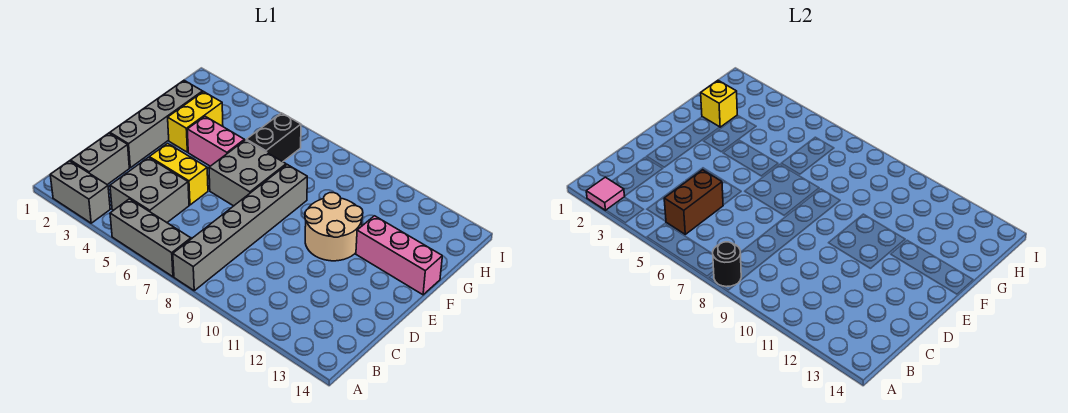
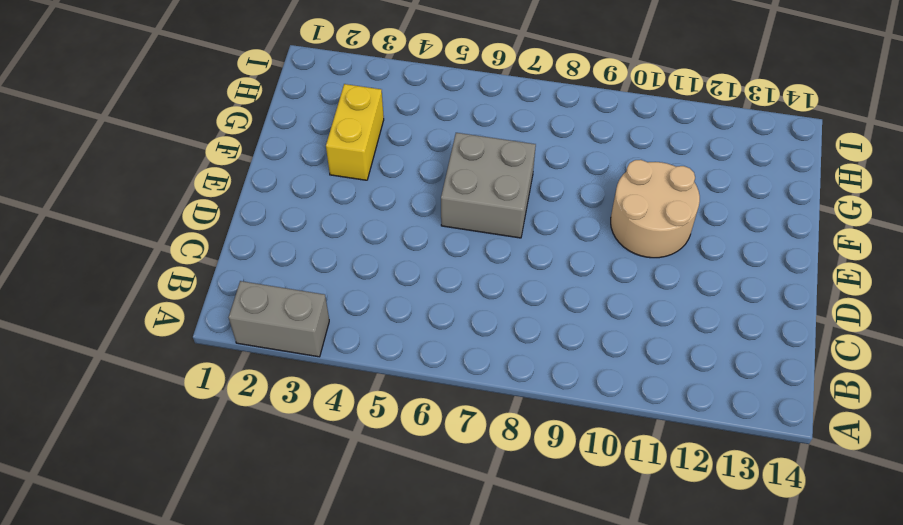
none -> grey brick A5:A7 level 1
none -> grey brick A8:F8 level 1
none -> grey brick B2:C2 level 1

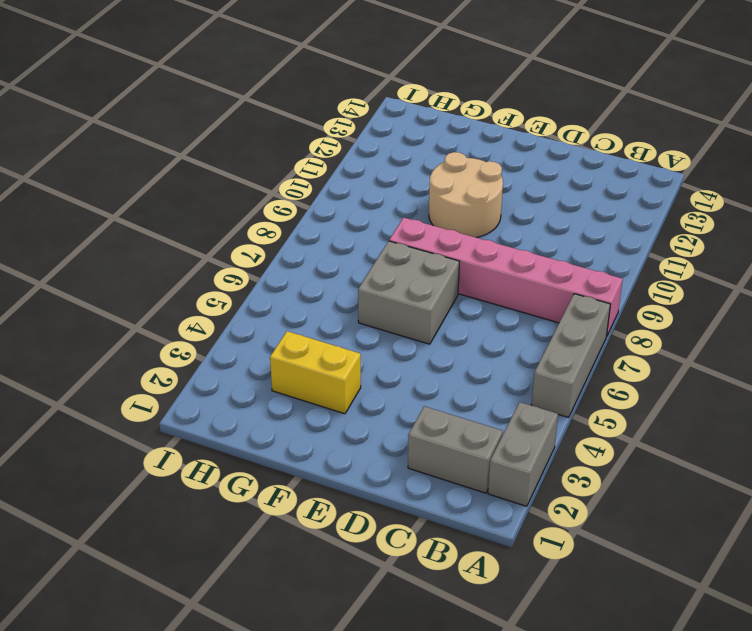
pink brick A8:F8 level 1 -> grey brick A8:F8 level 1
none -> grey brick B4:C5 level 1
none -> grey brick D2:G2 level 1
none -> yellow brick D4:D5 level 1

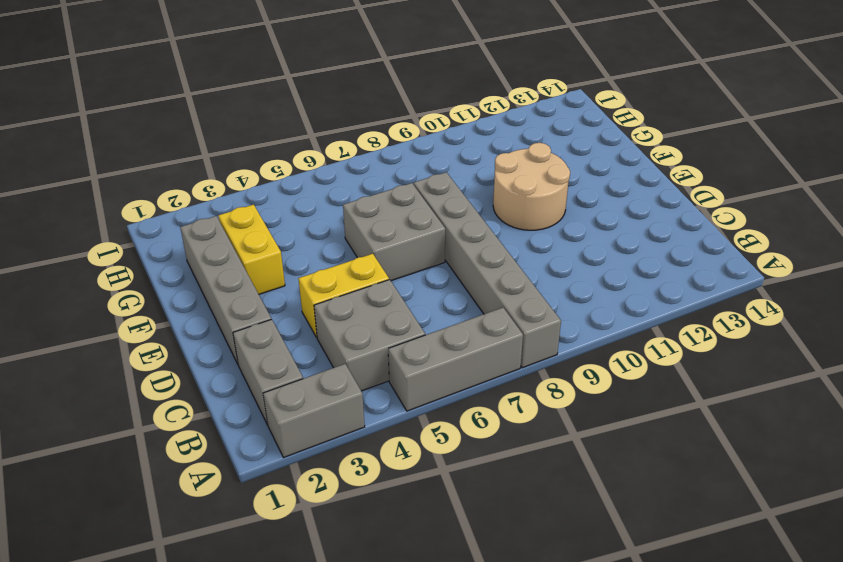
none -> pink brick F4:F5 level 1
none -> pink brick F12:F14 level 1
none -> black brick G6:H6 level 1

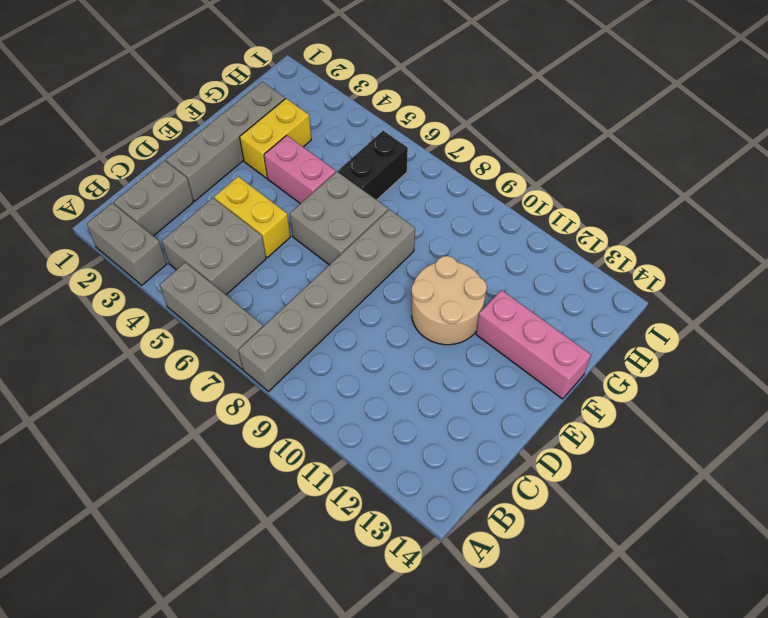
none -> pink tile A2 level 2
none -> black round brick A8 level 2
none -> brown brick B5:C5 level 2

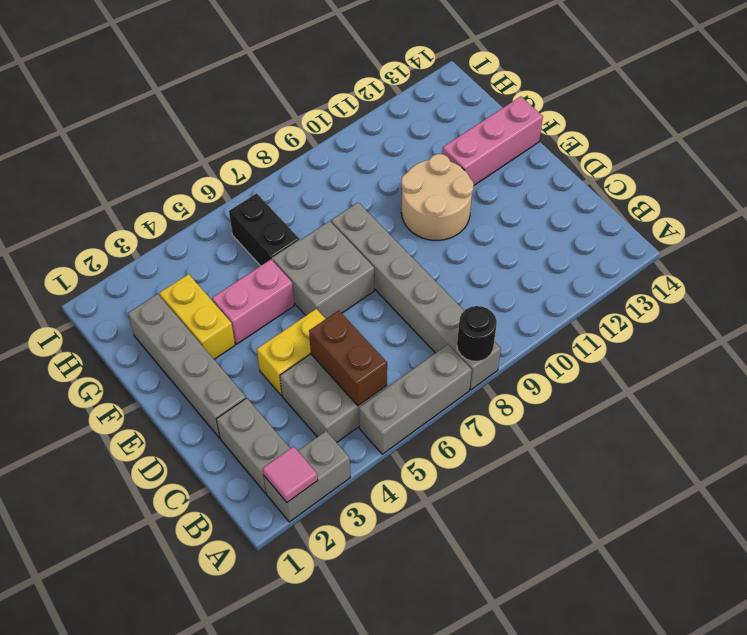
none -> yellow brick G2 level 2

